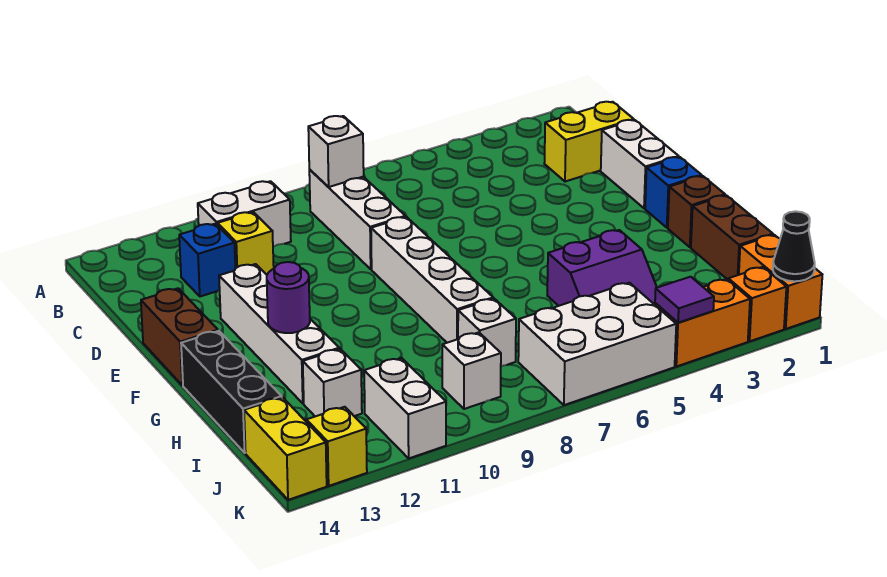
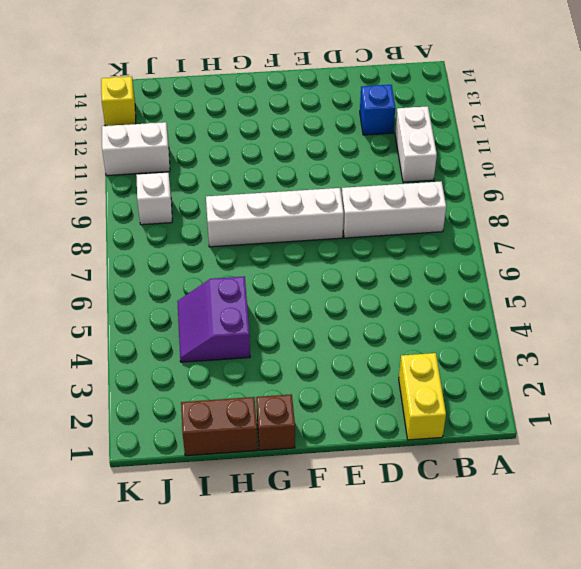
none -> yellow brick C11 level 1
none -> white brick D1:E1 level 1
none -> white brick E12:H12 level 1

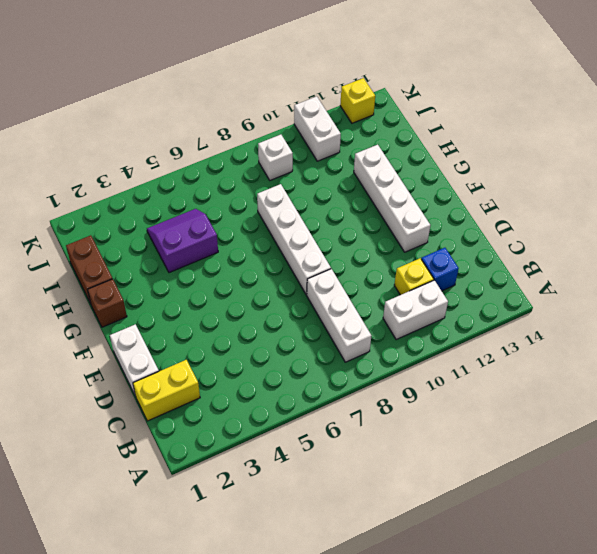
none -> brown brick E14:F14 level 1
none -> blue brick F1 level 1
none -> black brick G14:I14 level 1

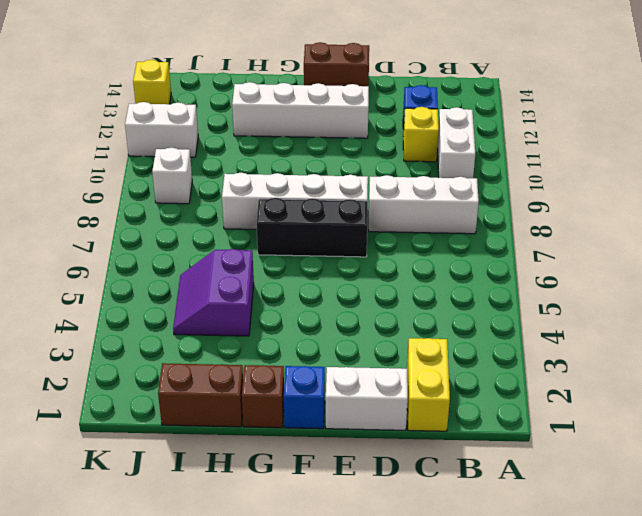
black brick E7:G7 level 1 -> black brick G14:I14 level 1
none -> white brick I8 level 1
none -> white brick I12 level 1
none -> orange brick J1:K1 level 1

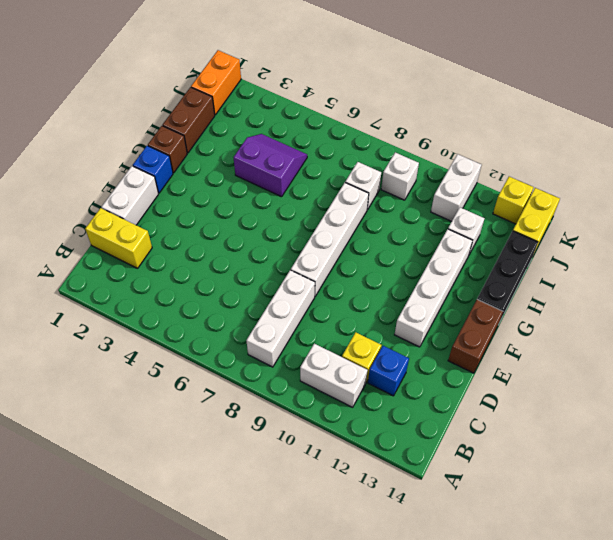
none -> white brick J5:K7 level 1
none -> orange brick K2 level 1
none -> orange brick K3:K4 level 1

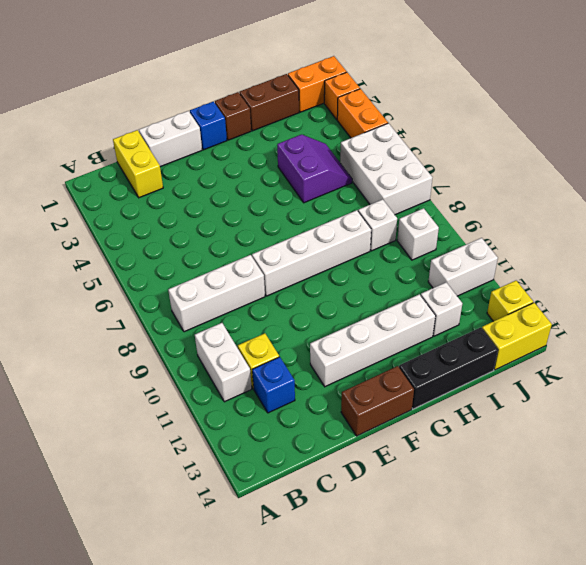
none -> white brick B8 level 2
none -> purple round brick G12 level 2
none -> black cone K1 level 2

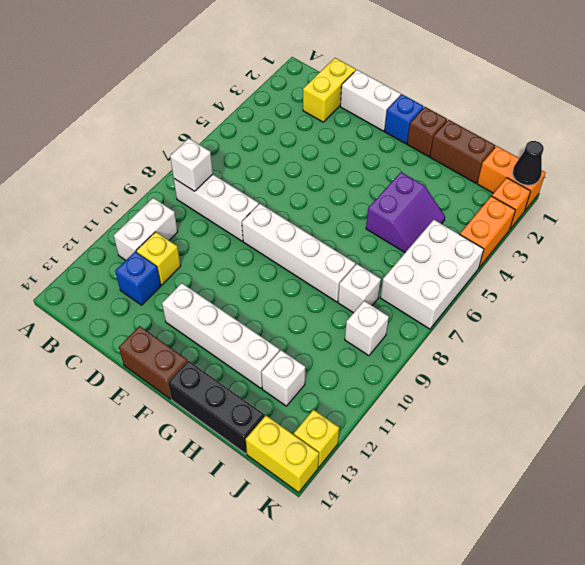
none -> white brick J11:K11 level 1
none -> purple round brick G12 level 2
none -> purple tile K4 level 2

